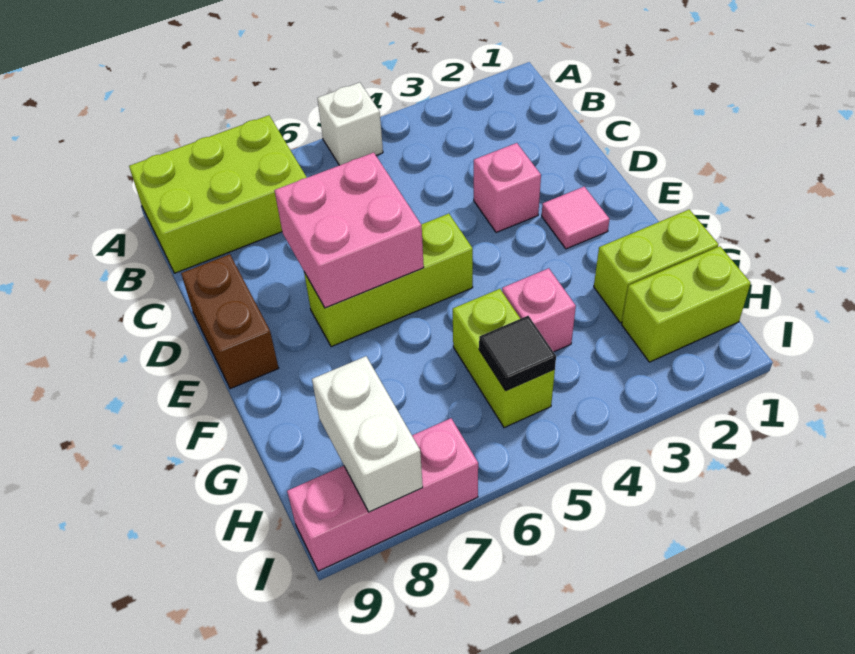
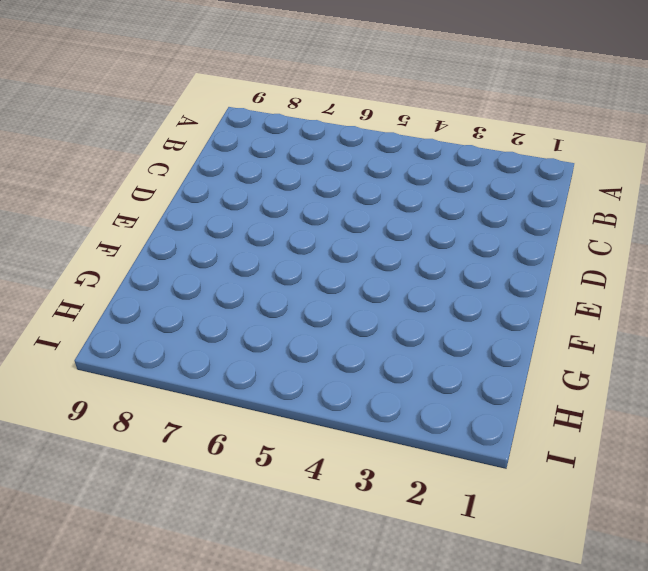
none -> white brick A5 level 1
none -> lime brick A7:B9 level 1
none -> pink brick D3 level 1

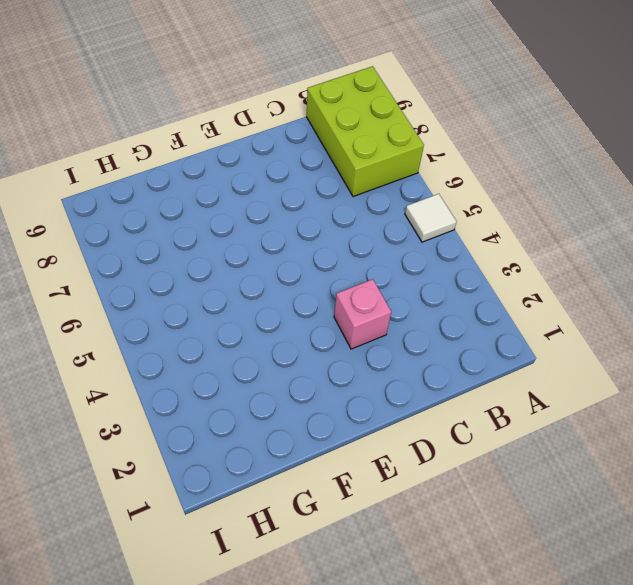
white tile A5 level 1 -> white brick A5 level 1
none -> brown brick D9:E9 level 1
none -> pink tile E2 level 1
none -> lime brick E5:E7 level 1

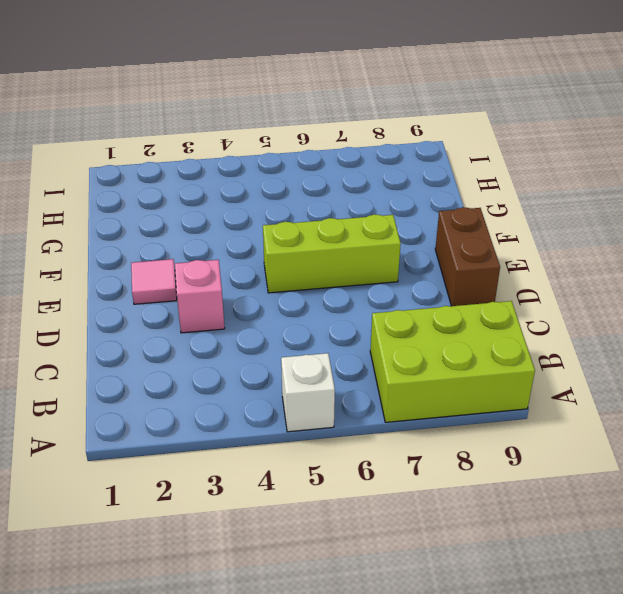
none -> lime brick G1:G2 level 1
none -> pink brick G4 level 1
none -> lime brick G5:H5 level 1

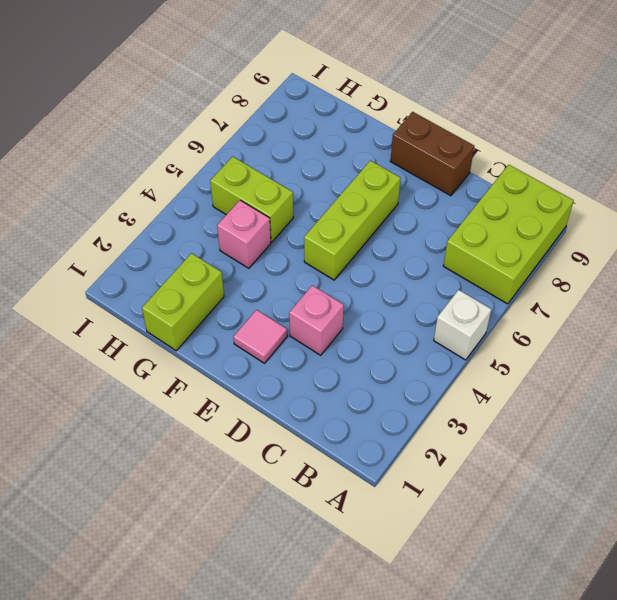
none -> lime brick H1:H2 level 1
none -> pink brick I7:I9 level 1
none -> pink brick D6:E7 level 2

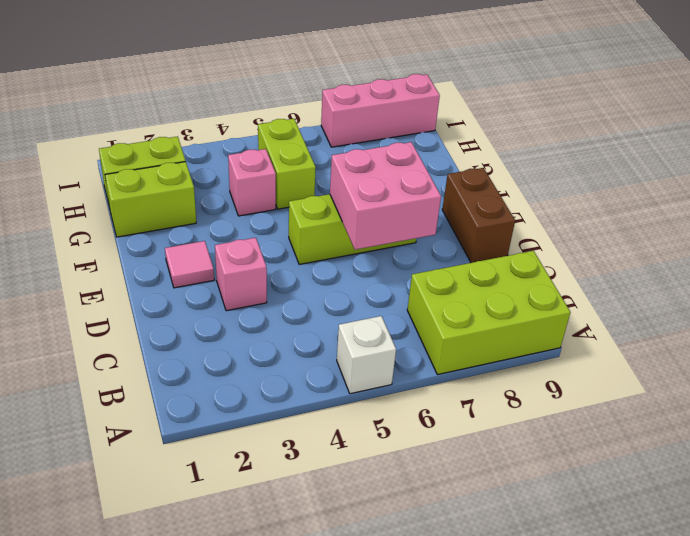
none -> black tile H5 level 2
none -> white brick H8:I8 level 2

